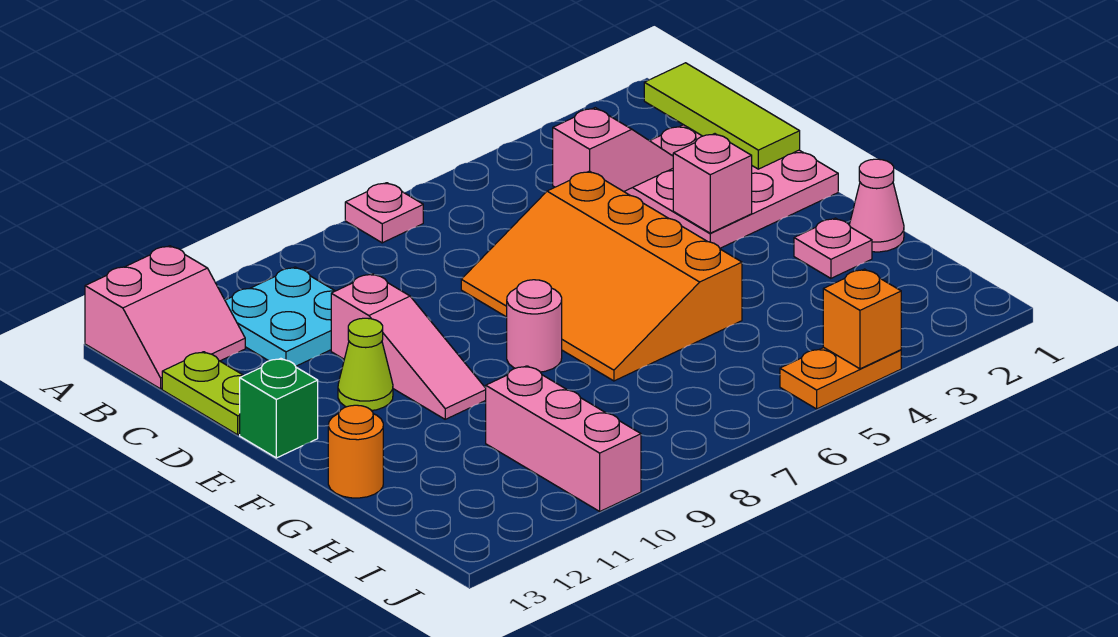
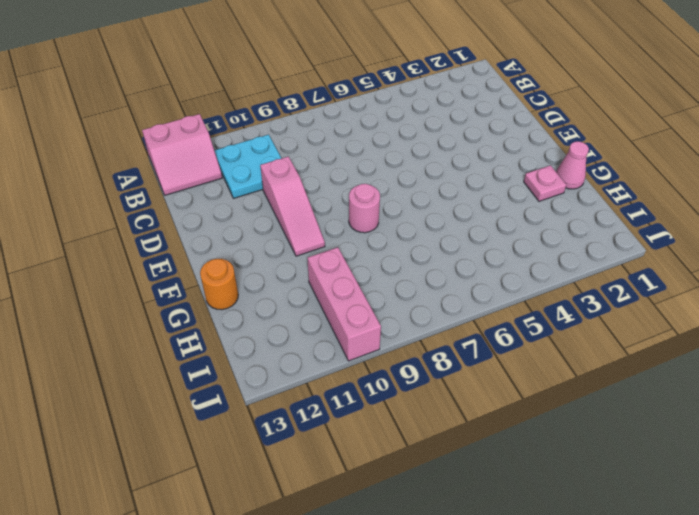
none -> pink plate A7 level 1
none -> pink plate C1:E3 level 1
none -> lime plate C13:D13 level 1

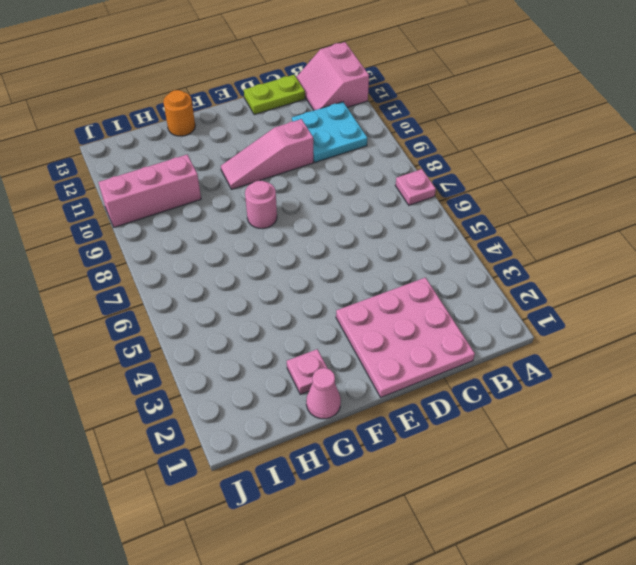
none -> orange slope D5:G7 level 1 top 5
none -> lime cone E11 level 1
none -> green brick E13 level 1

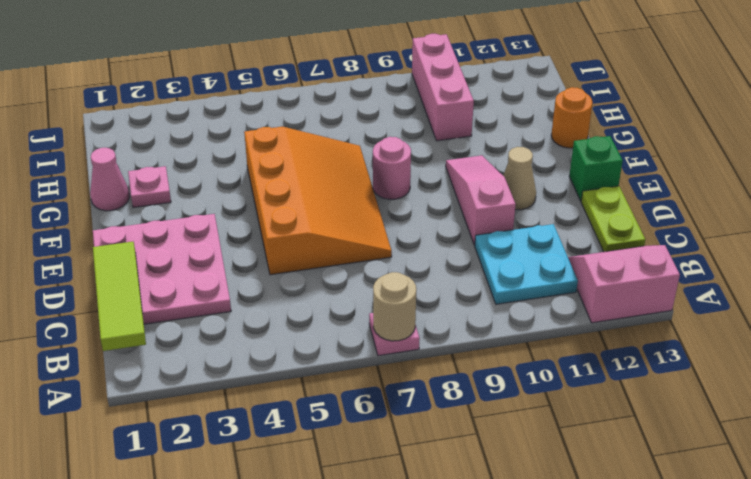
tan round brick A7 level 2 -> none
tan cone E11 level 1 -> lime cone E11 level 1
none -> orange plate J4:J5 level 1
none -> pink slope C3:C4 level 2 top 4
none -> pink brick E3 level 2

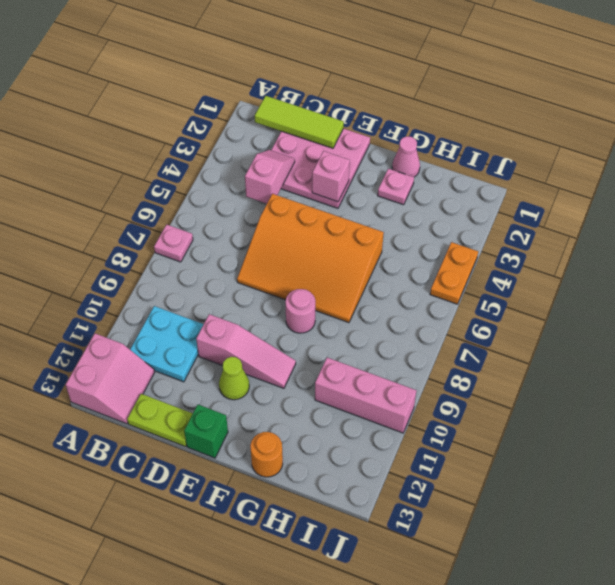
none -> orange brick J4 level 2

